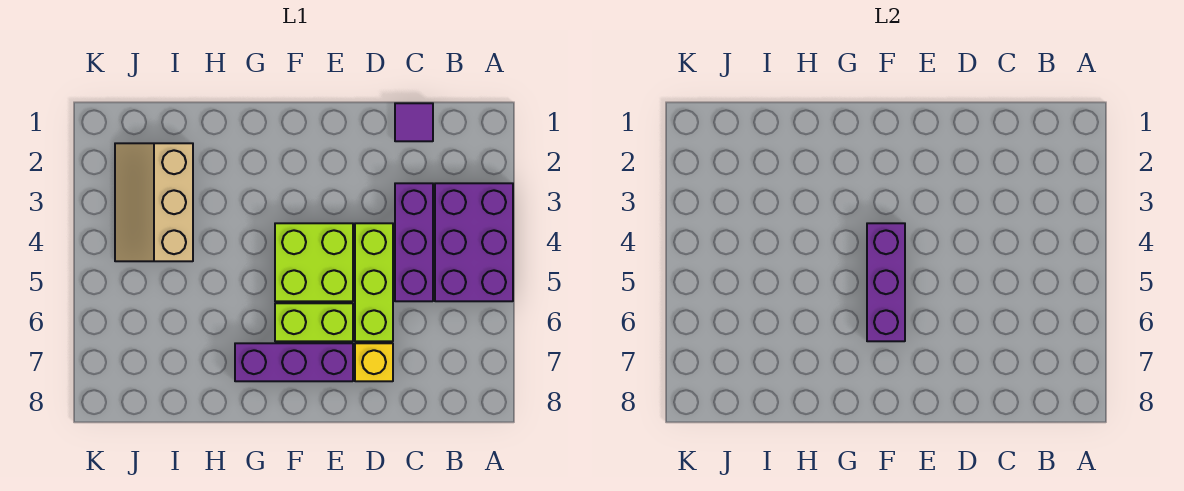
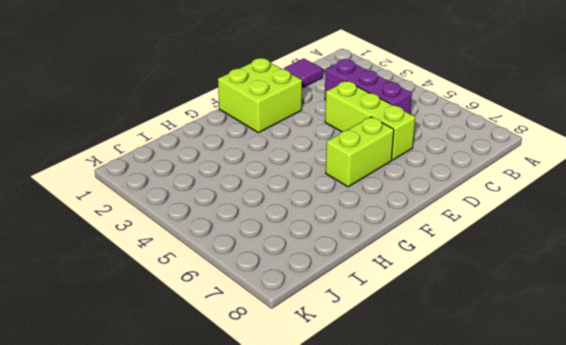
lime brick E1:F2 level 1 -> lime brick E4:F5 level 1
none -> purple brick A3:B5 level 1
none -> yellow brick D7 level 1

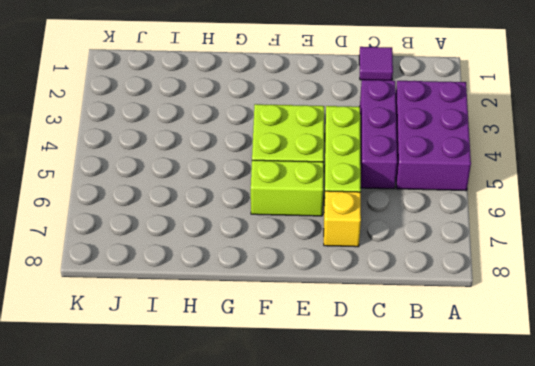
none -> purple brick E7:G7 level 1
none -> tan slope I2:J4 level 1 top I

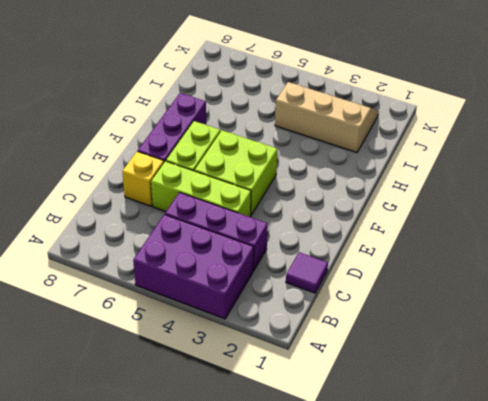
none -> purple brick F4:F6 level 2

